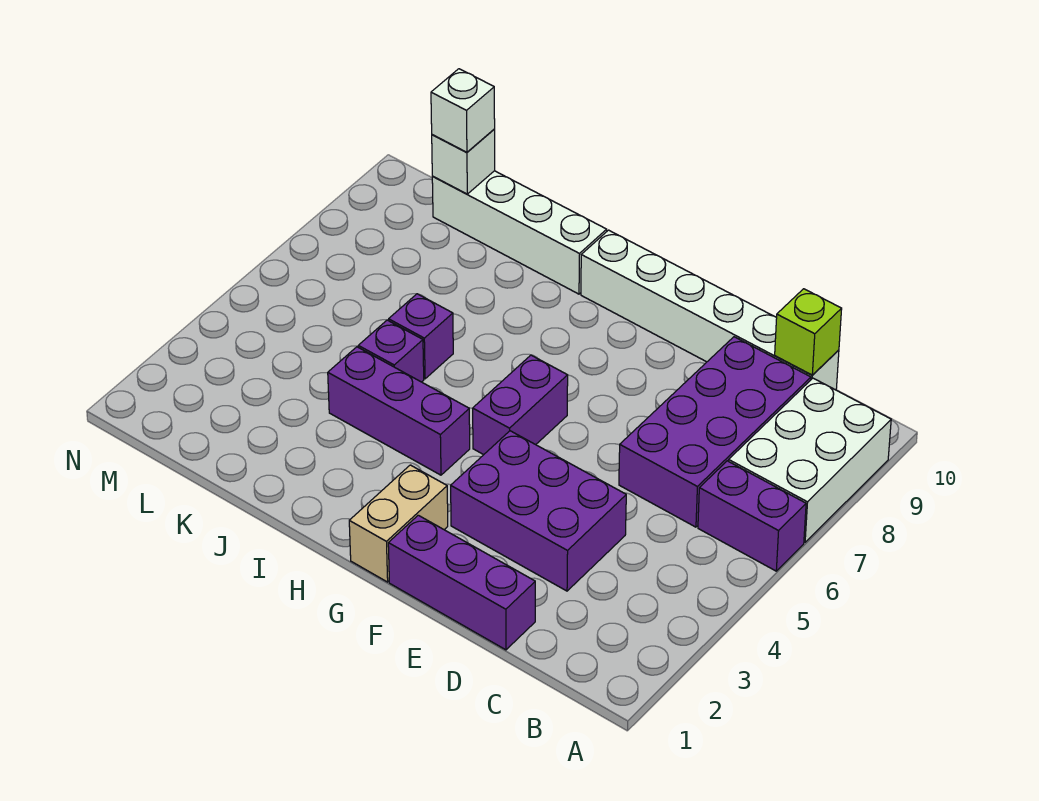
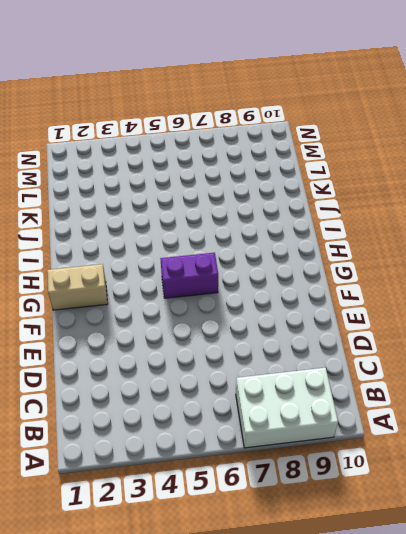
none -> purple brick A6:B6 level 1
none -> purple brick C6:D9 level 1
none -> white brick C10:H10 level 1

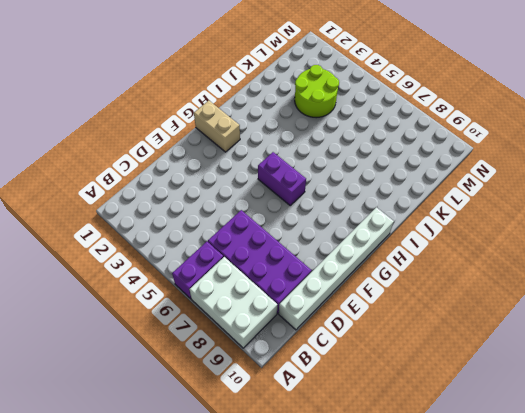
lime round brick K3:L4 level 1 -> none
none -> purple brick D1:F1 level 1
none -> purple brick D3:F4 level 1
none -> purple brick H4:J4 level 1

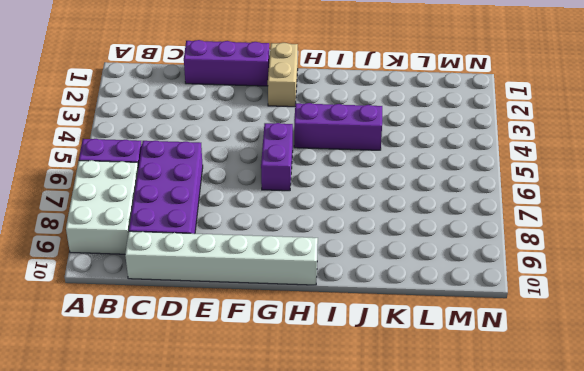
none -> purple brick D3:F4 level 1
none -> white brick I10:L10 level 1
none -> purple brick J5 level 1

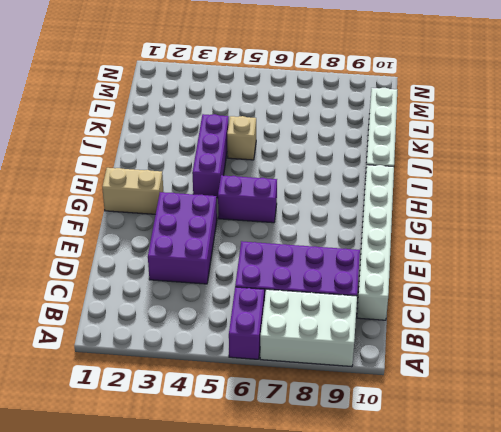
tan brick J5 level 1 -> purple brick J5 level 1
none -> purple brick D1:F1 level 1
none -> purple brick J6 level 1
none -> lime brick C10 level 2

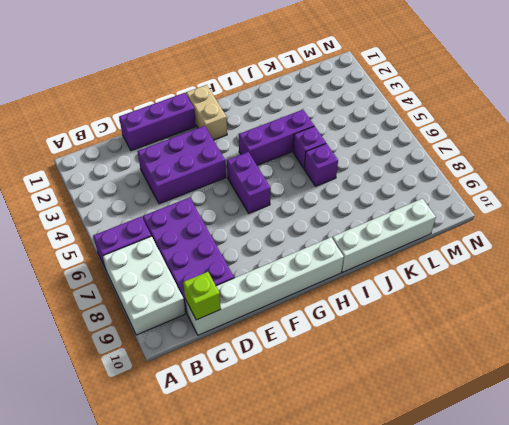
none -> white brick L10 level 2
none -> white brick L10 level 3

